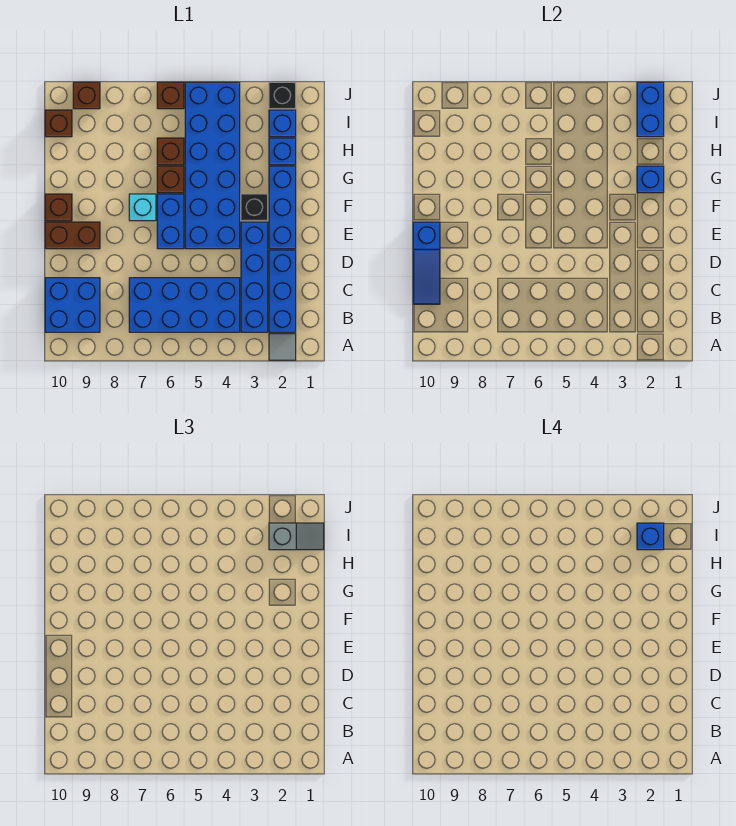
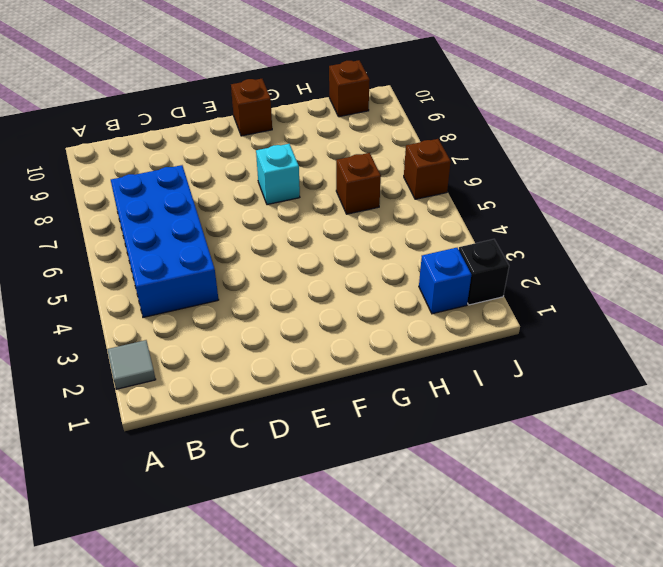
none -> blue brick B2:D2 level 1
none -> blue brick B3:E3 level 1
none -> blue brick B9:C10 level 1

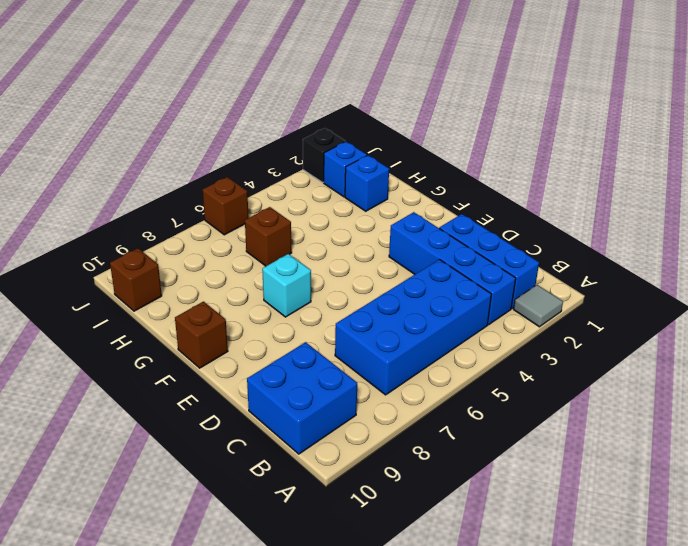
none -> blue brick E2:G2 level 1
none -> blue brick E4:J5 level 1
none -> blue brick E6:F6 level 1

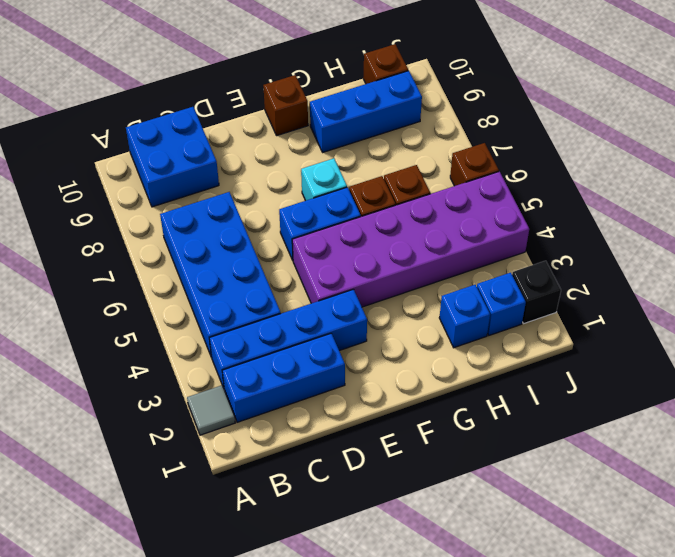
purple brick E4:J5 level 1 -> blue brick E4:J5 level 1
blue brick G9:I9 level 1 -> blue brick E2:G2 level 1
none -> brown brick E9:E10 level 1
none -> black brick F3 level 1
none -> brown brick J9 level 1

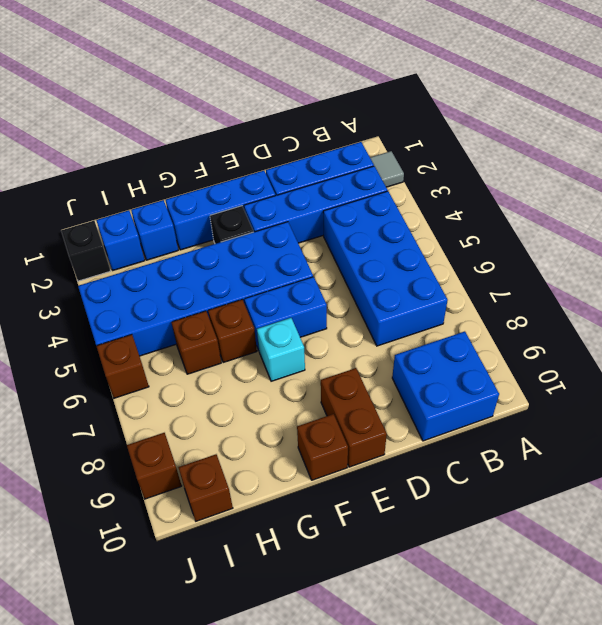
none -> blue slope C10:E10 level 2 top E
none -> blue brick G2 level 2
none -> blue brick I2:J2 level 2

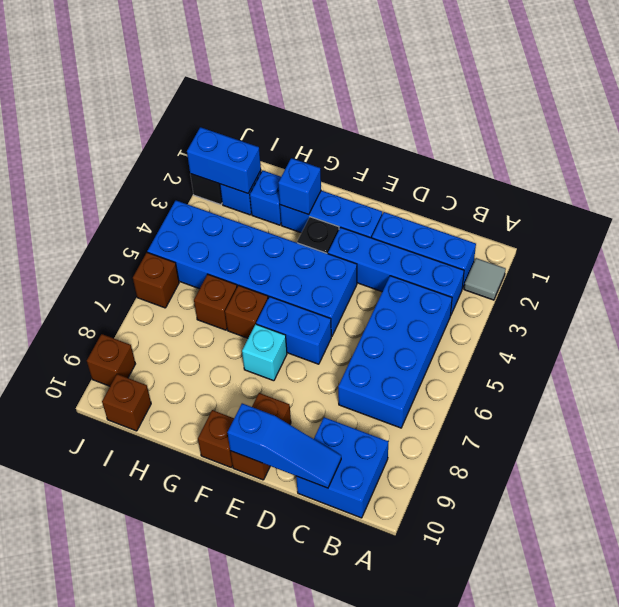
none -> grey slope I1:I2 level 3 top 2
none -> blue brick I2 level 4

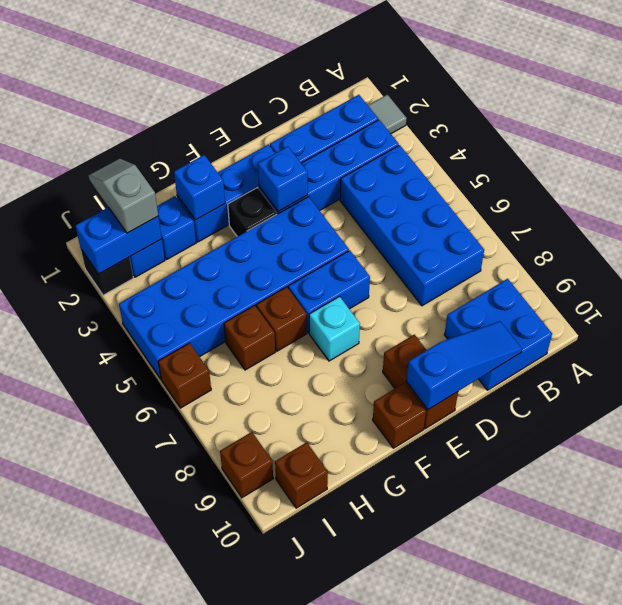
blue brick E3 level 2 -> blue brick I2 level 4

